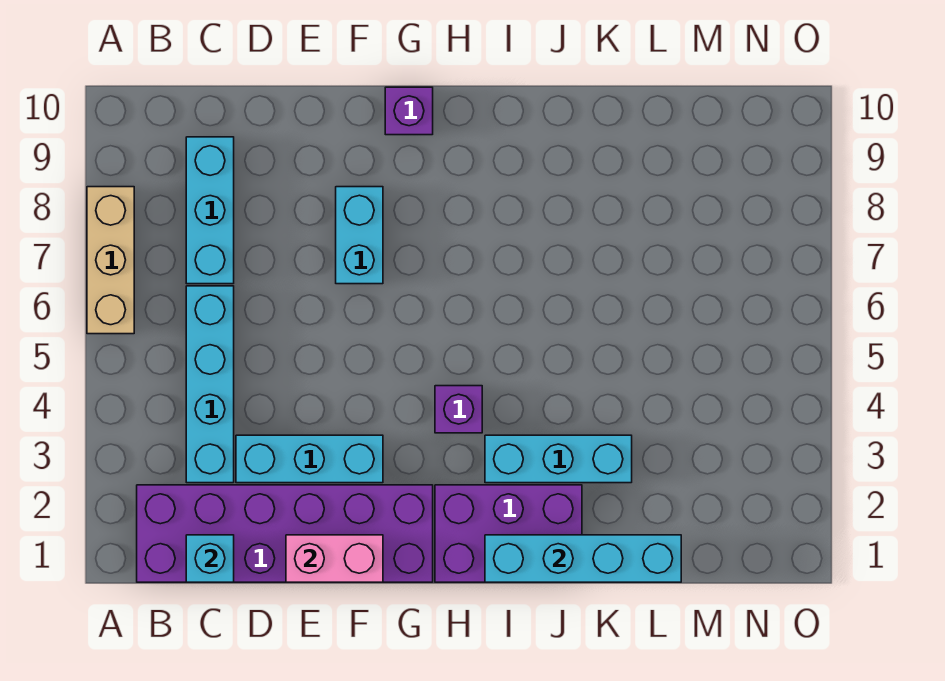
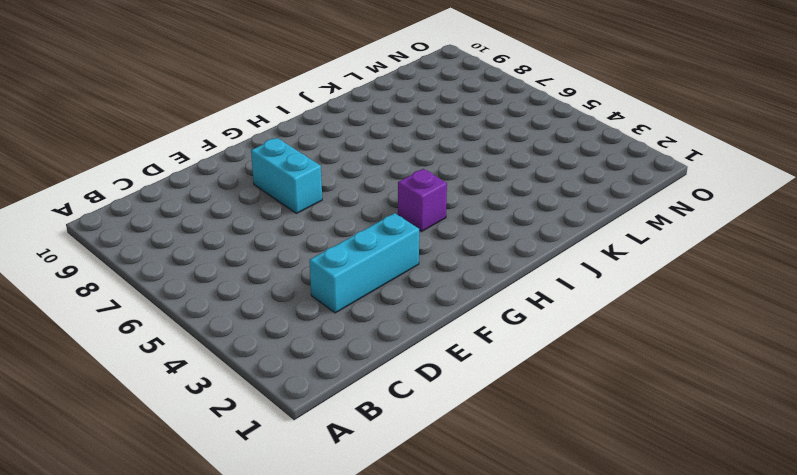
none -> tan brick A6:A8 level 1
none -> purple brick B1:G2 level 1
none -> cyan brick C3:C6 level 1

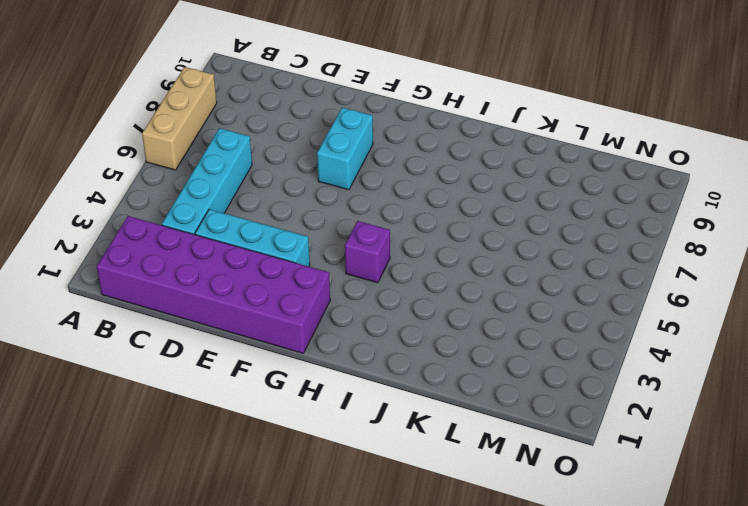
none -> cyan brick C7:C9 level 1
none -> purple brick G10 level 1
none -> purple brick H1:J2 level 1

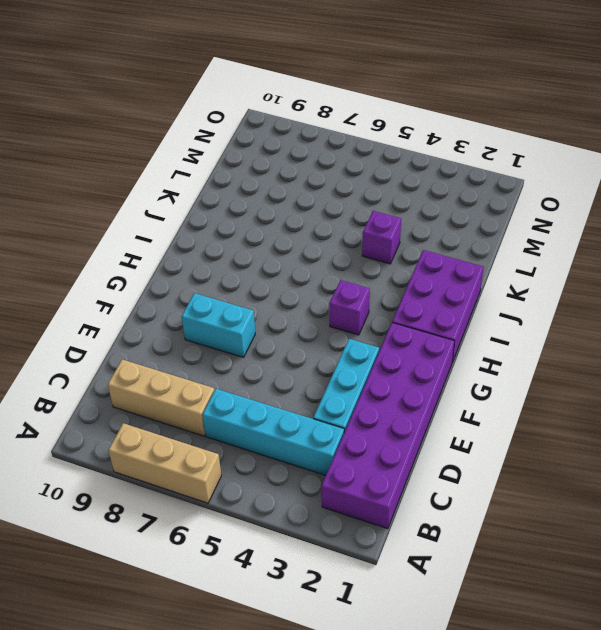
tan brick C7:C9 level 1 -> cyan brick C7:C9 level 1
purple brick K4 level 1 -> purple brick G10 level 1
none -> cyan brick I3:K3 level 1
none -> cyan brick C1 level 2
none -> pink brick E1:F1 level 2

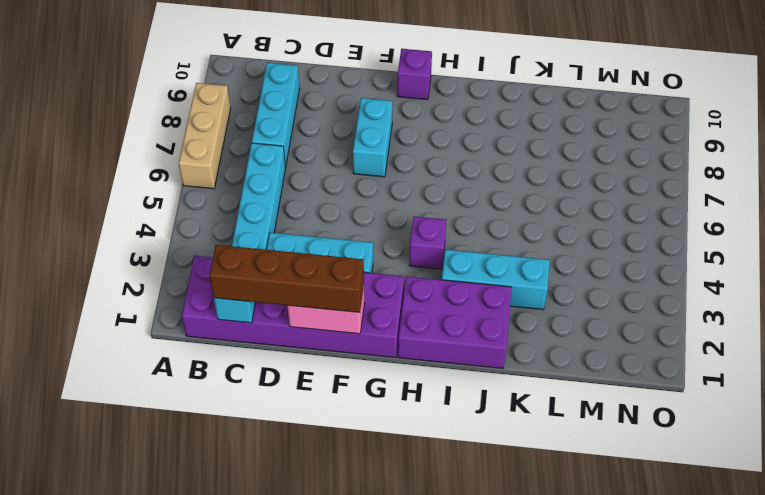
brown brick C1:F1 level 3 -> none
none -> cyan brick I1:L1 level 2

